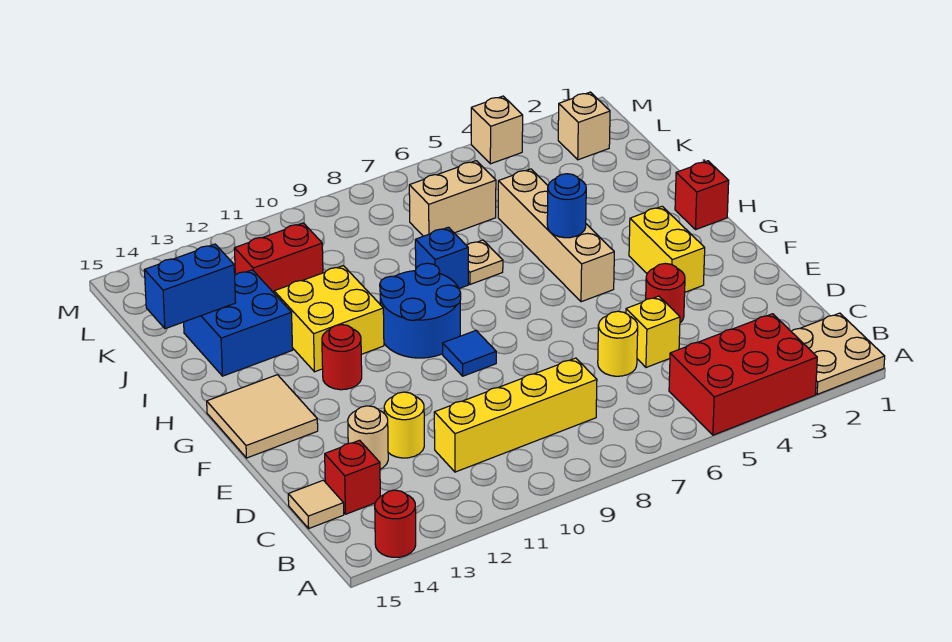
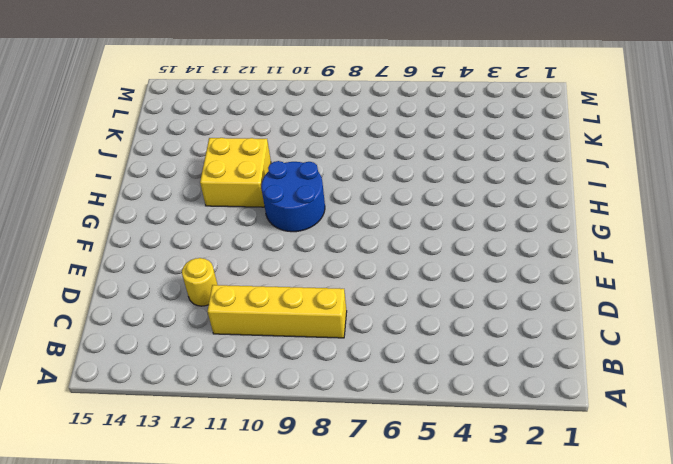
none -> tan plate A1:B2 level 1
none -> red brick A3:B5 level 1
none -> red round brick A14 level 1

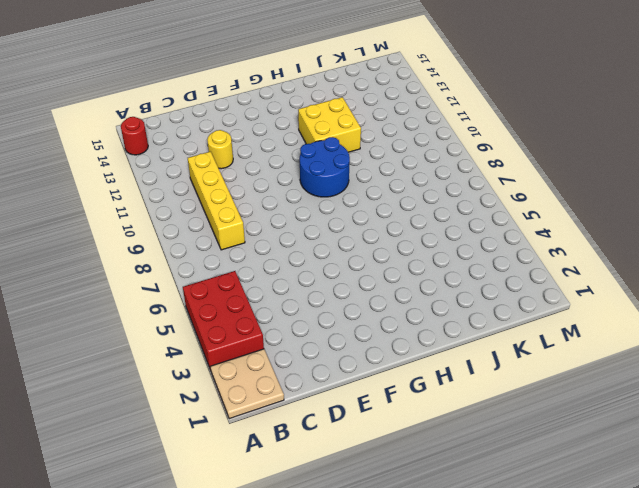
none -> red brick C14 level 1
none -> tan tile C15 level 1
none -> yellow brick D5 level 1

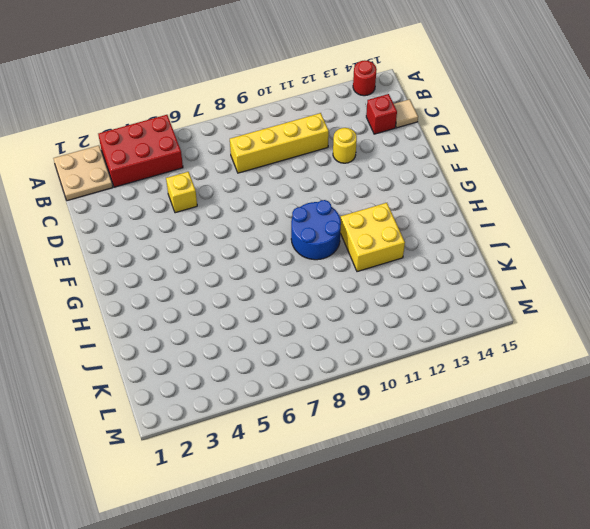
none -> yellow round brick D6 level 1
none -> tan round brick D13 level 1
none -> red round brick E4 level 1

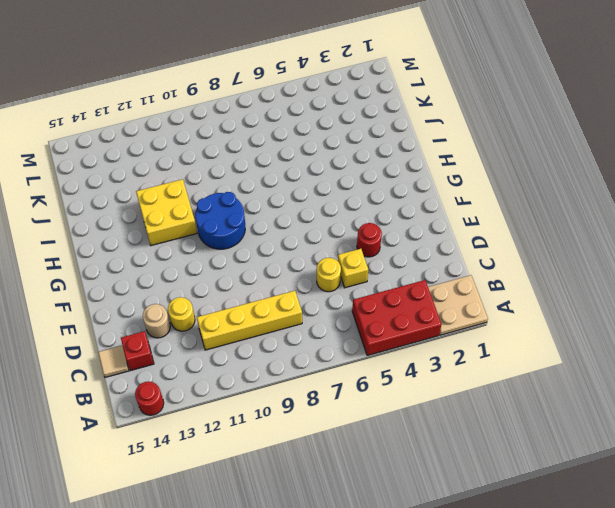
none -> yellow brick F3:G3 level 1
none -> blue tile F9 level 1
none -> tan tile F14:G15 level 1

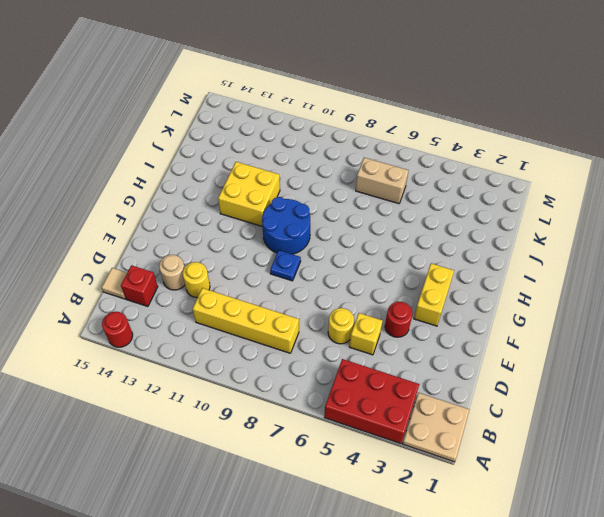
blue plate F9 level 1 -> blue tile F9 level 1
none -> tan tile F14:G15 level 1
none -> tan brick G5:J5 level 1
none -> red round brick G12 level 1

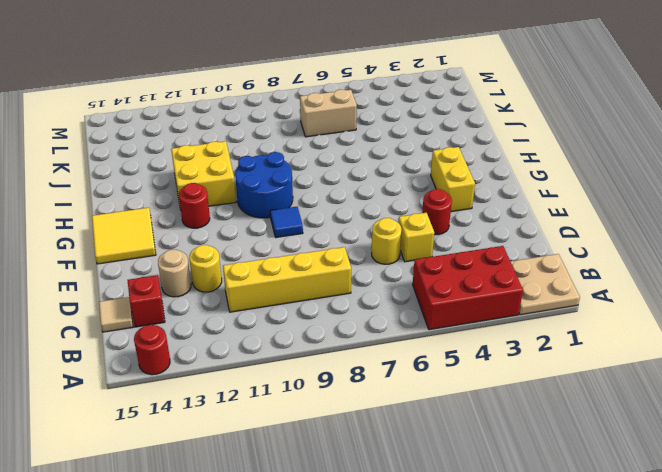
yellow tile F14:G15 level 1 -> tan tile F14:G15 level 1
none -> tan brick G5:J5 level 1
none -> red brick H1 level 1
none -> tan plate I7 level 1

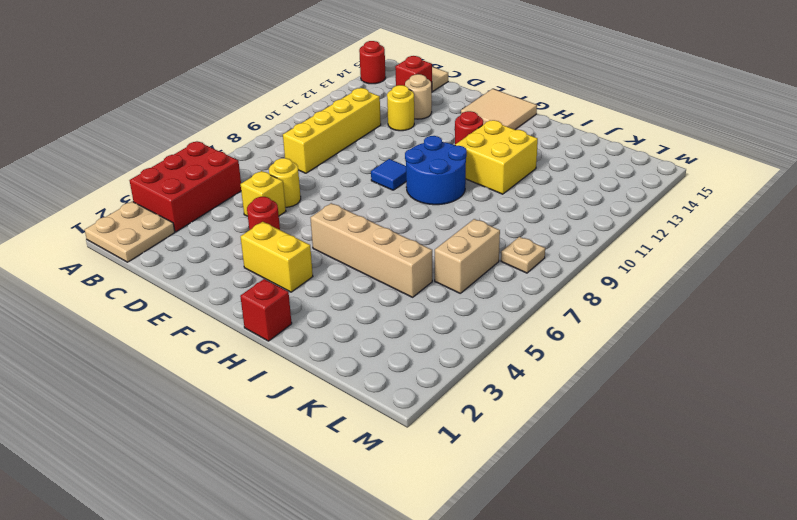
tan plate L8 level 1 -> tan plate I7 level 1
none -> blue brick I8 level 1
none -> blue brick I13:J14 level 1
none -> red brick K11:K12 level 1

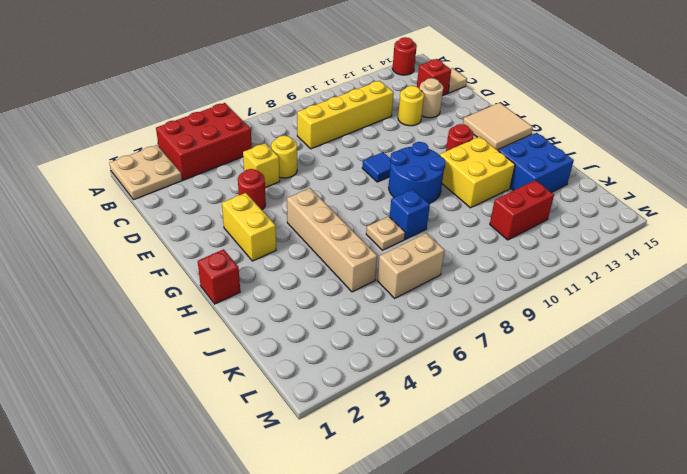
none -> tan brick L2 level 1
none -> tan brick M4 level 1
none -> blue round brick H5 level 2

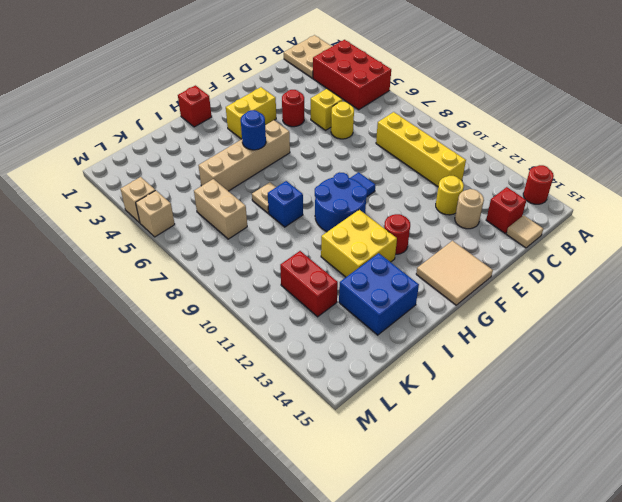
tan brick M5 level 1 -> tan brick L2 level 1
none -> blue brick J14:J15 level 2

